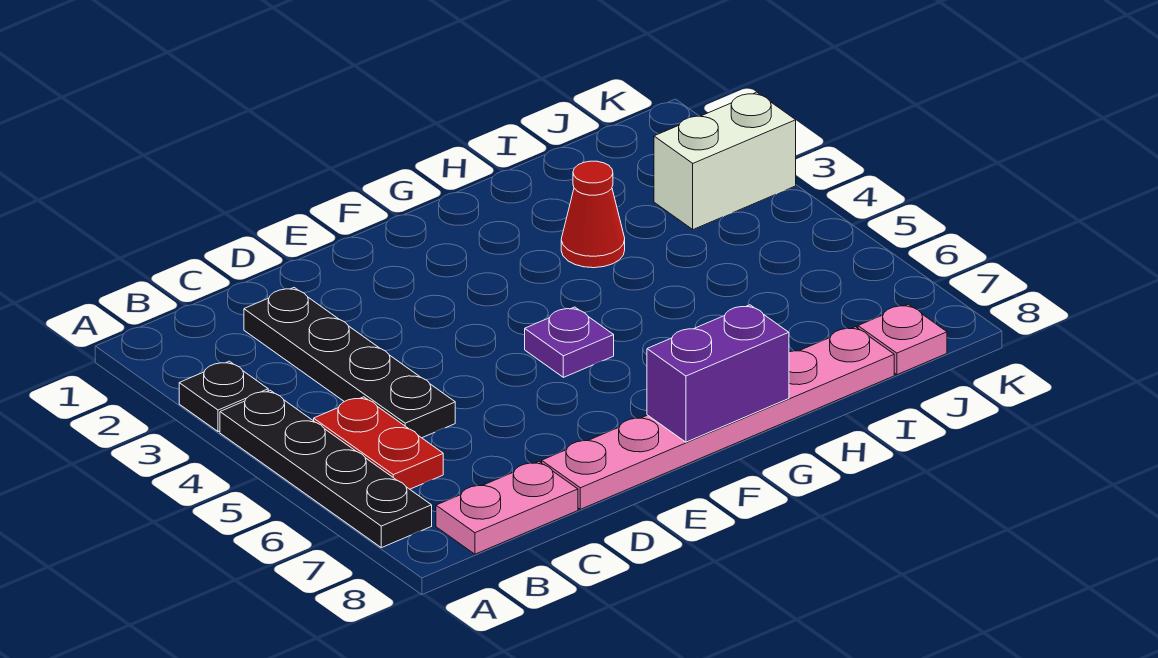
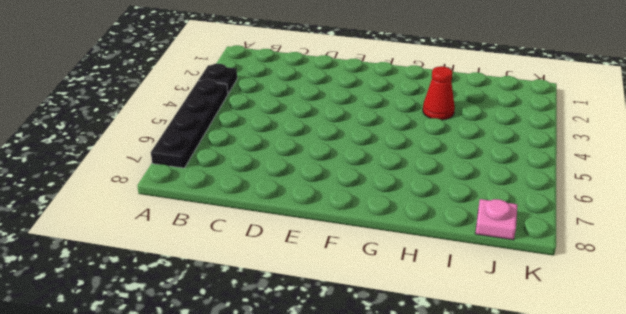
none -> red plate B5:B6 level 1
none -> pink plate B8:C8 level 1

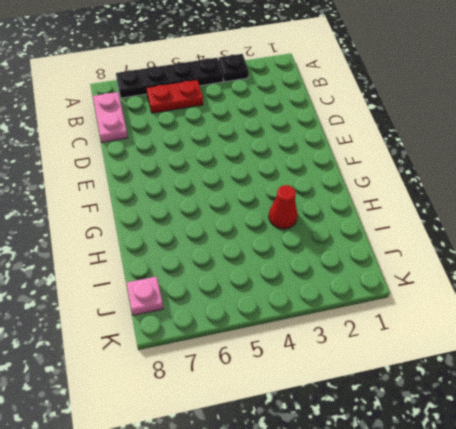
none -> black plate C2:C5 level 1
none -> pink plate D8:I8 level 1

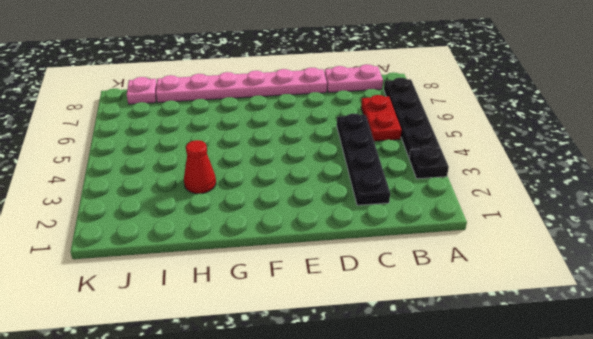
none -> purple plate F5 level 1
none -> white brick J3:K3 level 1

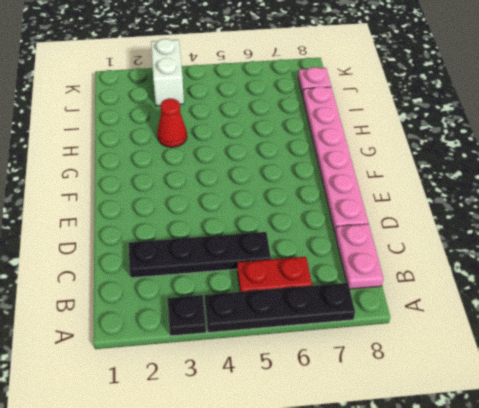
none -> purple plate F5 level 1
none -> purple brick F8:G8 level 2

